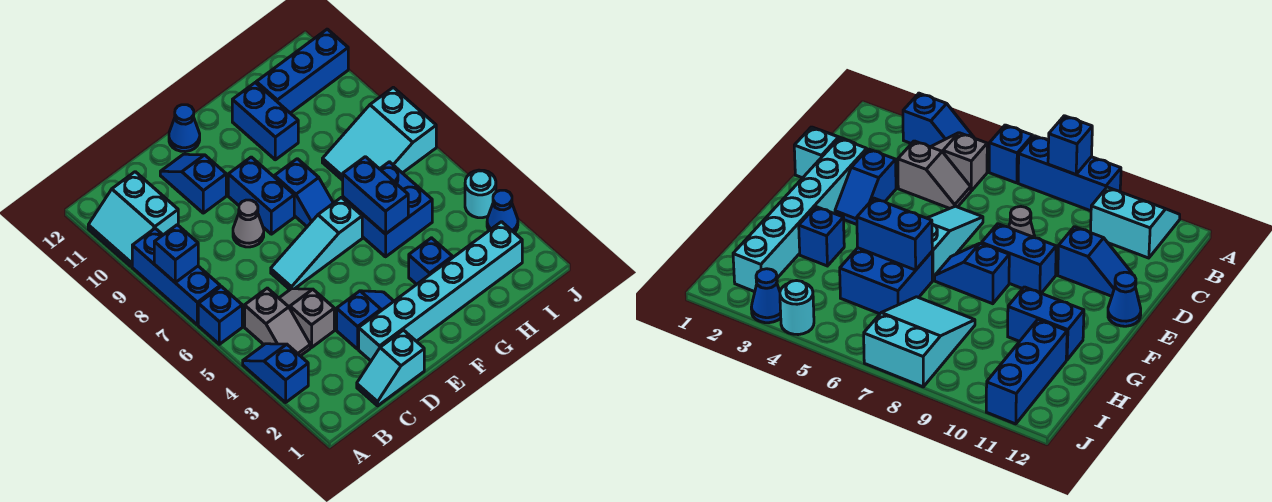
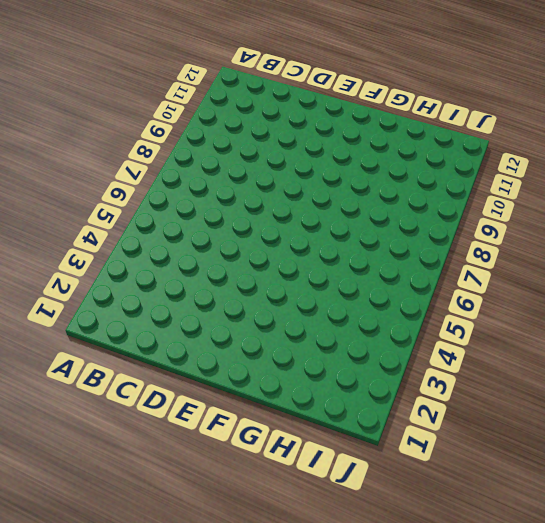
none -> blue slope A3:A4 level 1 top 3
none -> blue brick A6 level 1
none -> blue brick A7:A9 level 1

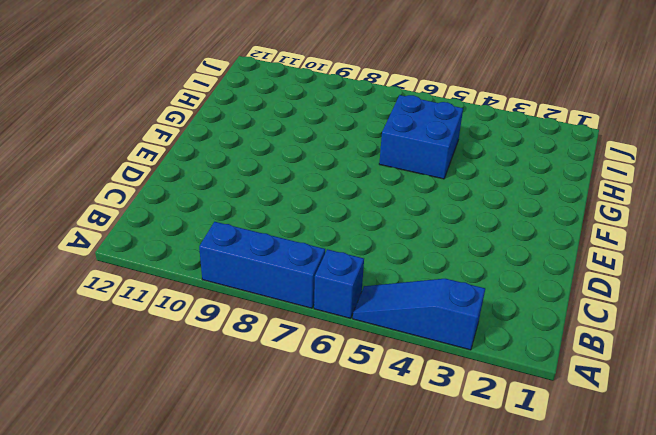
blue slope A3:A5 level 1 top 3 -> blue slope A3:A4 level 1 top 3
none -> cyan slope A10:B11 level 1 top B
none -> grey slope B4:B5 level 1 top 5
none -> cyan slope C1:D1 level 1 top D

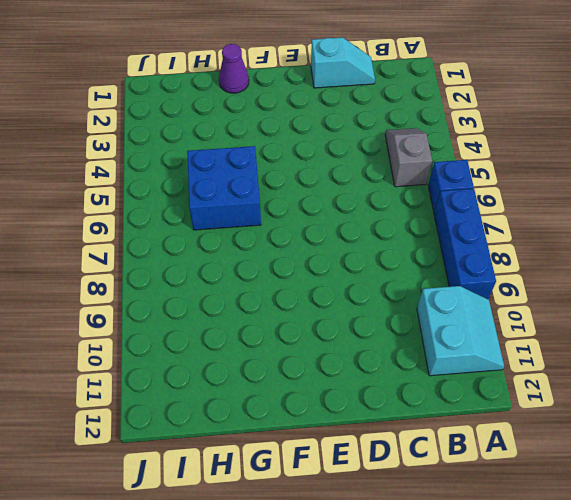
purple cone G1 level 1 -> none
none -> blue slope A3:A4 level 1 top 3
none -> grey slope C4:C5 level 1 top 4
none -> cyan brick D2:I2 level 1

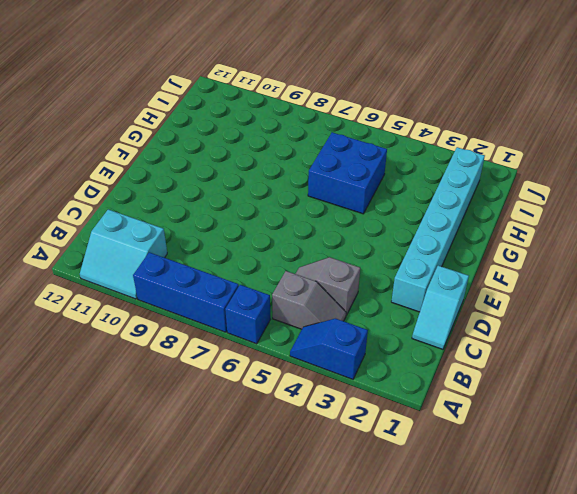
none -> blue slope D3:E3 level 1 top D
none -> cyan slope D6:F6 level 1 top F
none -> grey cone D8 level 1

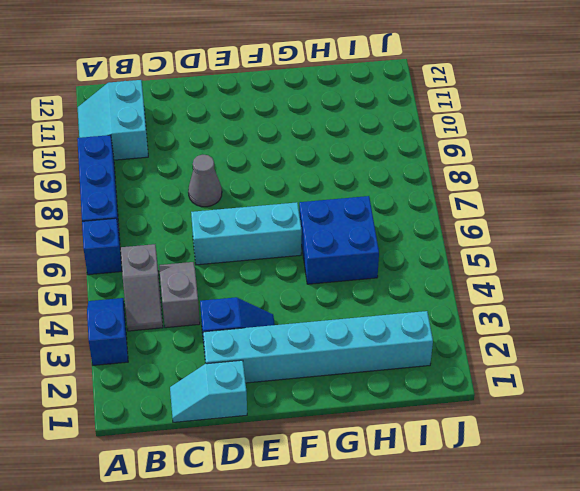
cyan brick D6:F6 level 1 -> cyan slope D6:F6 level 1 top F
none -> blue slope D10:D11 level 1 top 10
none -> blue brick E8:E9 level 1
none -> blue cone E12 level 1

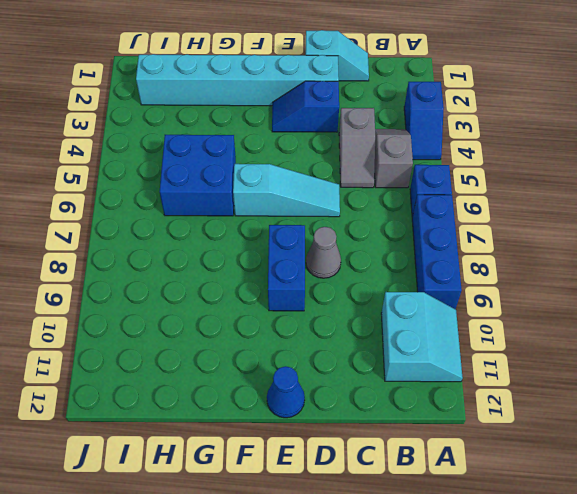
none -> blue slope D10:D11 level 1 top 10
none -> blue slope F7:F8 level 1 top 8
none -> blue brick G3 level 1

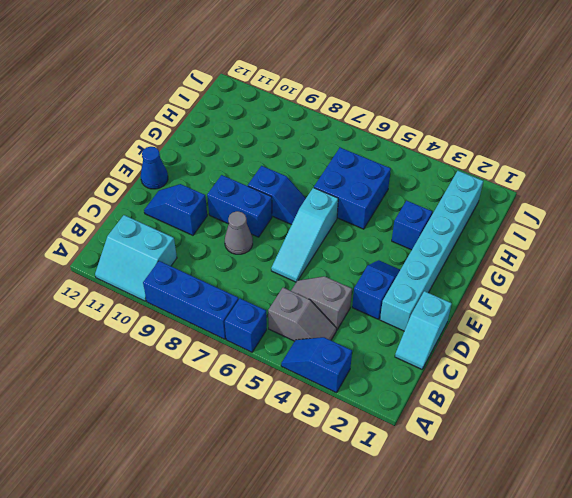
none -> blue brick G10:G11 level 1
none -> cyan slope H7:J8 level 1 top J
none -> blue brick H11:J11 level 1

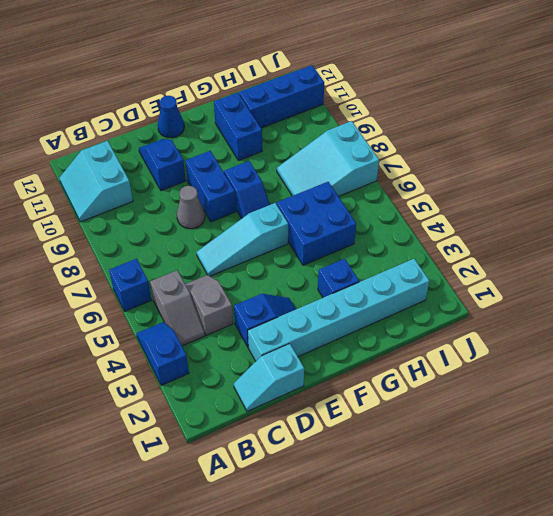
none -> blue brick A7:A9 level 1
none -> blue cone J3 level 1
none -> cyan round brick J4 level 1

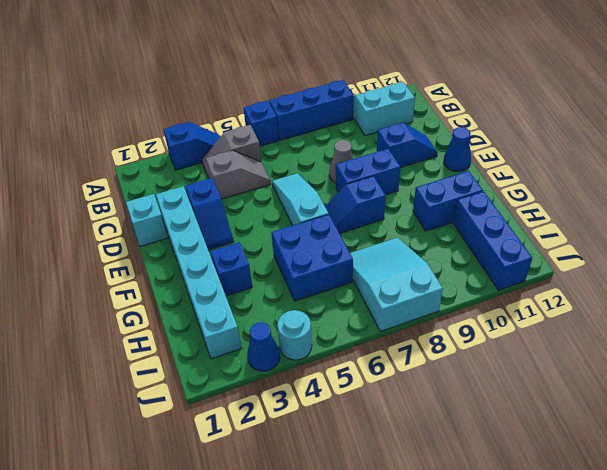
none -> blue brick A8 level 2
none -> blue brick G5:G6 level 2

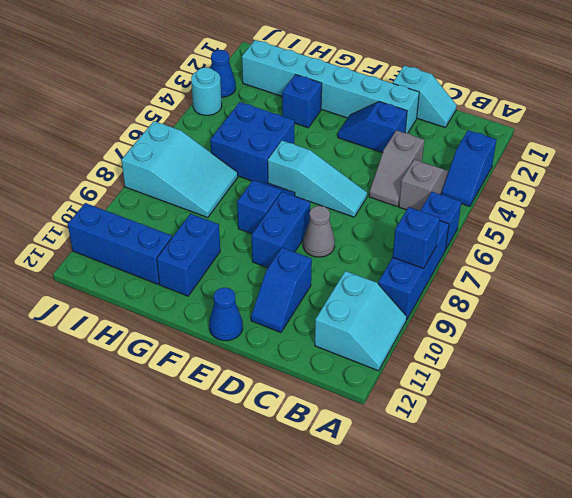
none -> blue brick G5:G6 level 2

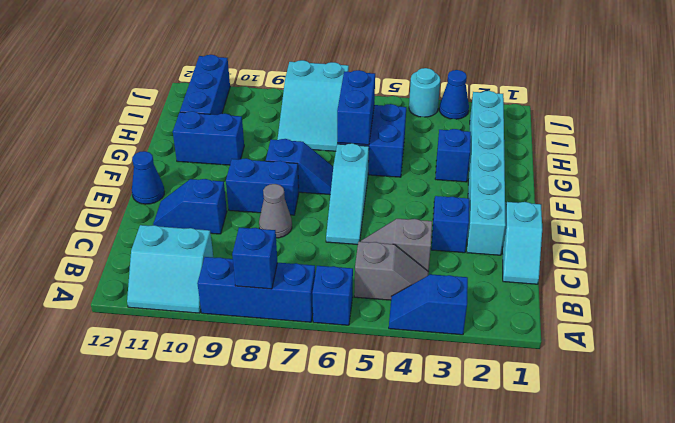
blue brick G6:H6 level 2 -> blue brick G5:G6 level 2

